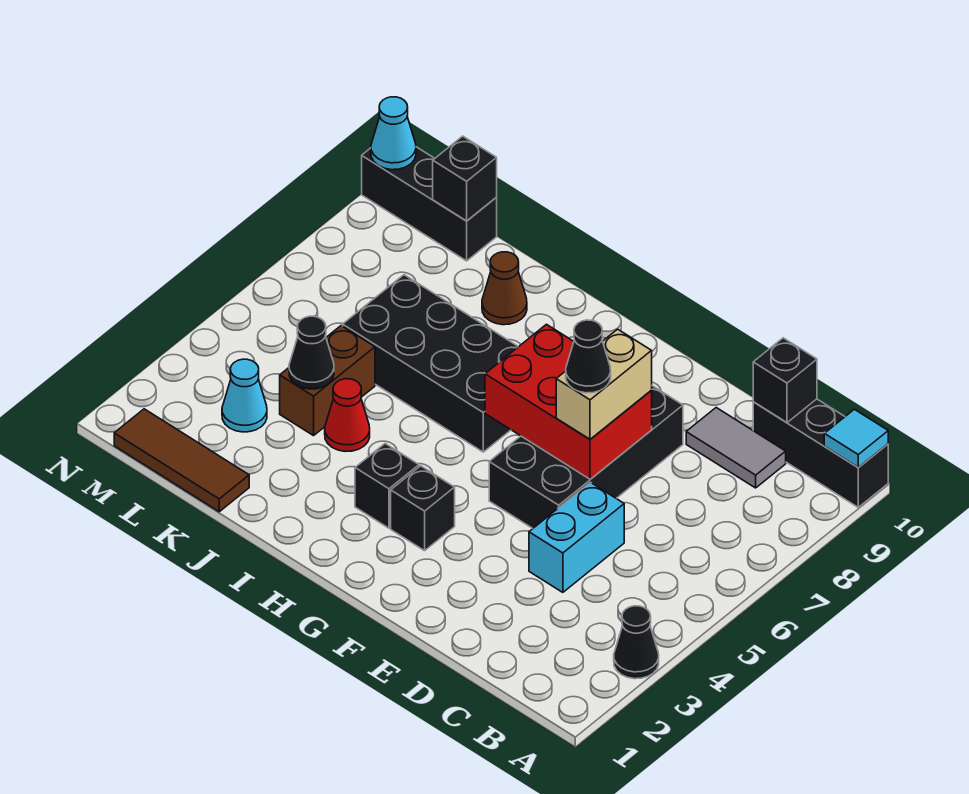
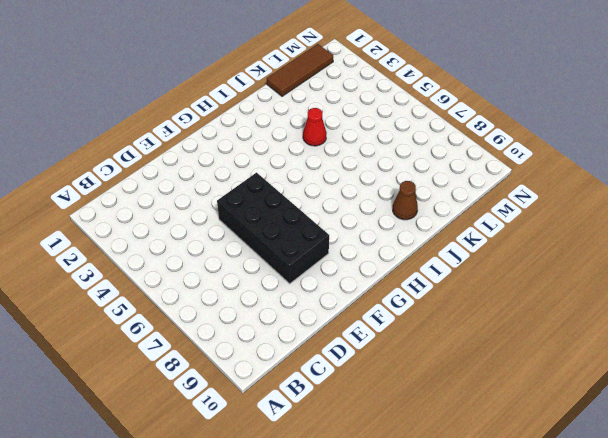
none -> black cone A3 level 1
none -> black brick A10:C10 level 1
none -> grey tile C9:D9 level 1

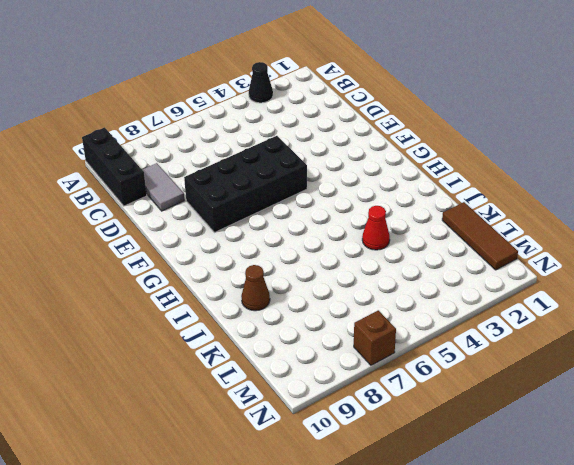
brown brick N7 level 1 -> none
none -> cyan brick D4:D5 level 1
none -> black brick G3 level 1
none -> black brick H3 level 1

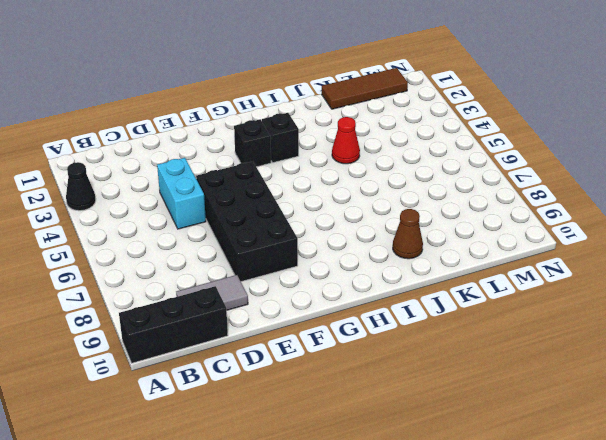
none -> black brick H6:K7 level 1
none -> brown brick K4:K5 level 1
none -> cyan cone L3 level 1

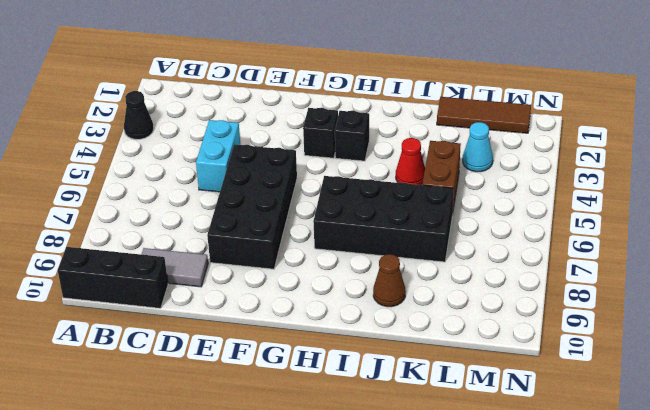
none -> black brick L10:N10 level 1
none -> cyan tile A10 level 2
none -> black brick C10 level 2

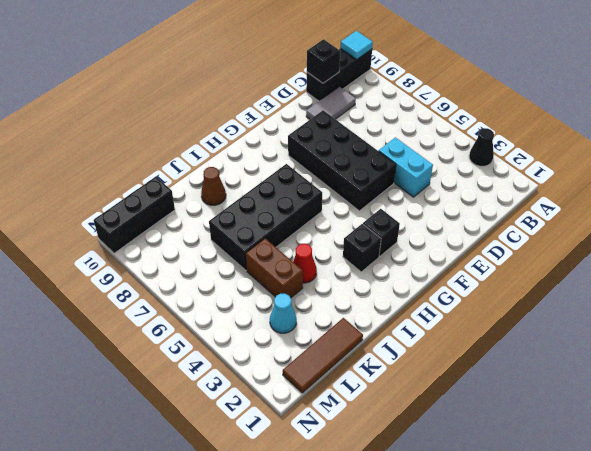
none -> red brick E6:G7 level 2
none -> black cone K4 level 2
none -> black brick L10 level 2

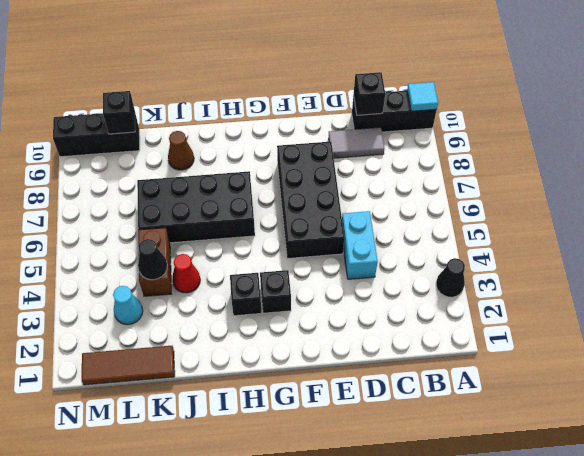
none -> red brick E6:G7 level 2
none -> cyan cone N10 level 2
none -> tan brick E6:E7 level 3

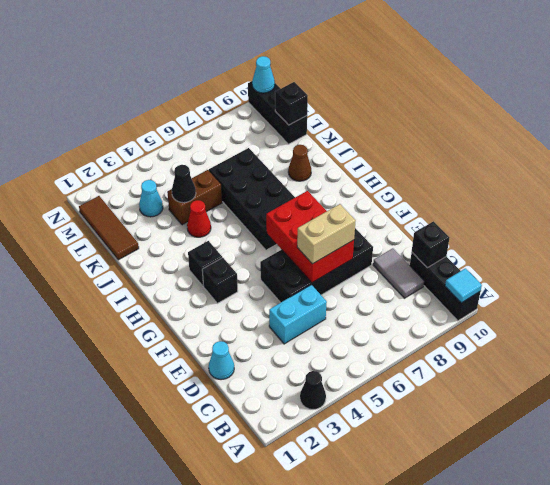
cyan cone D1 level 1 -> none
none -> black cone E6 level 4

